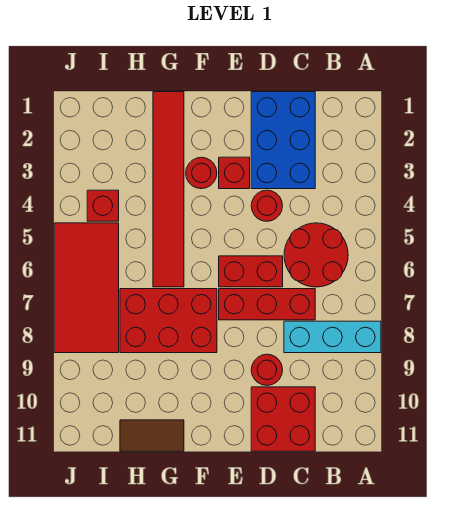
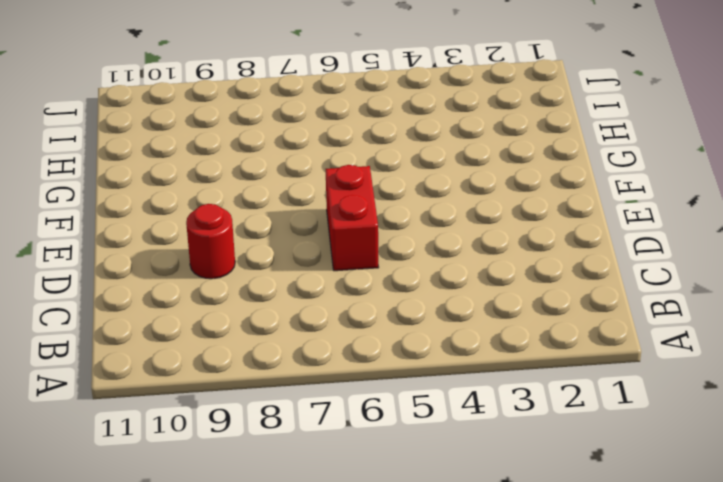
none -> cyan brick A8:C8 level 1
none -> red round brick B5:C6 level 1
none -> blue brick C1:D3 level 1

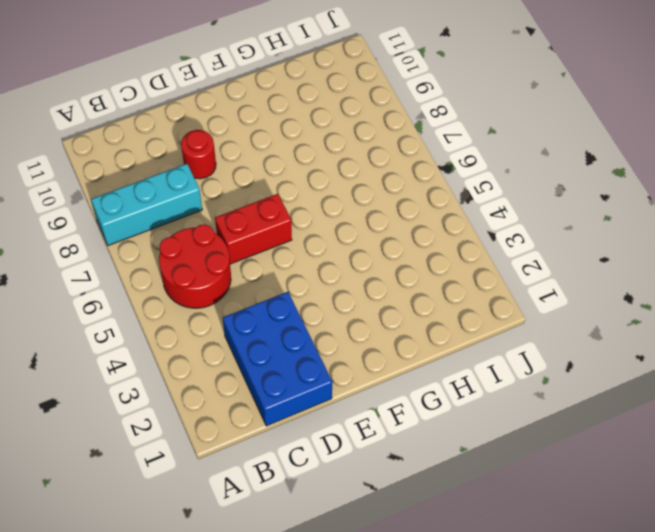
none -> red brick C7:E7 level 1
none -> red brick C10:D11 level 1
none -> red round brick D4 level 1

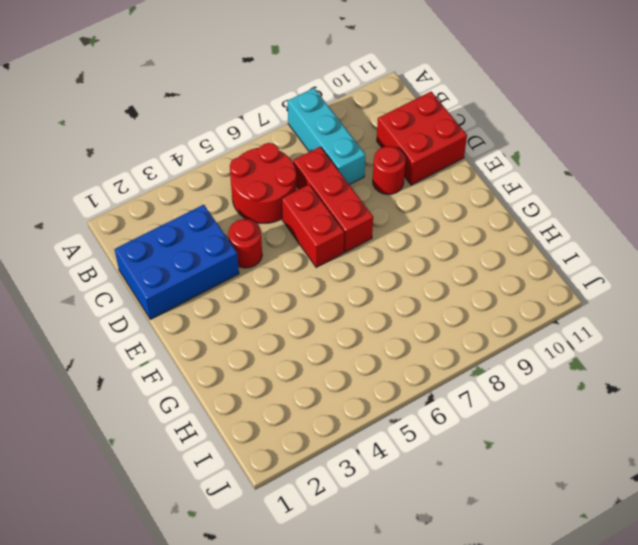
none -> red brick E3 level 1
none -> red round brick F3 level 1
none -> red brick F7:H8 level 1

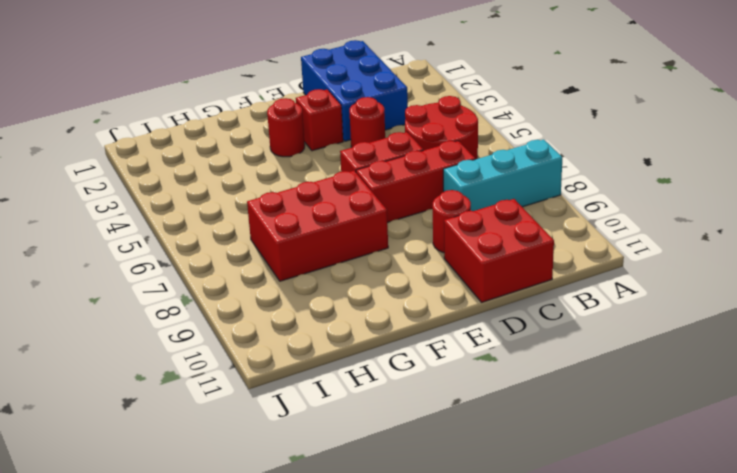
none -> red tile G1:G6 level 1
none -> brown tile G11:H11 level 1
none -> red brick I4 level 1

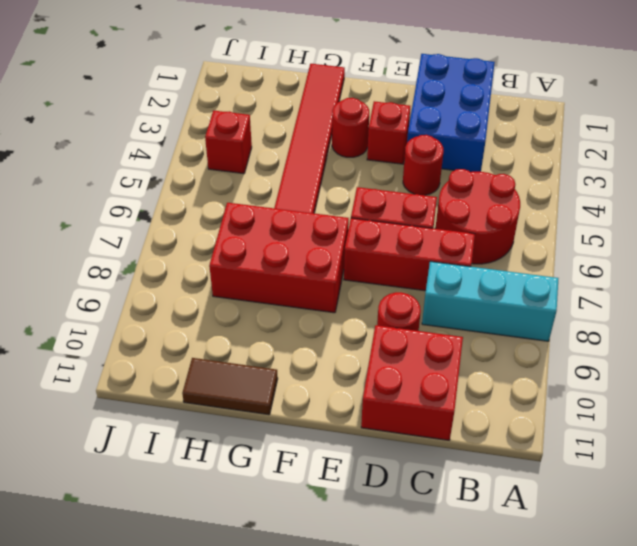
none -> red tile I5:J8 level 1

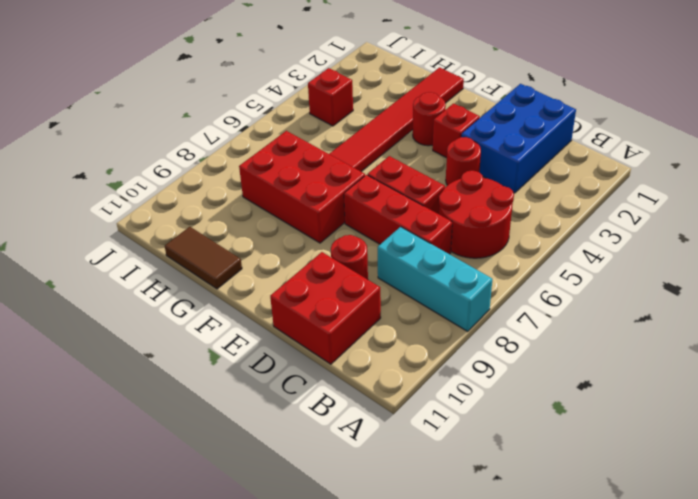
none -> red tile I5:J8 level 1

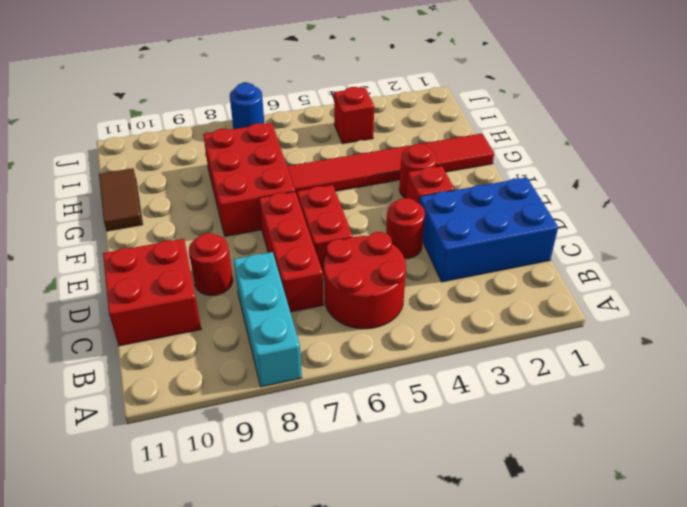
blue round brick J7 level 1 -> red tile I5:J8 level 1

